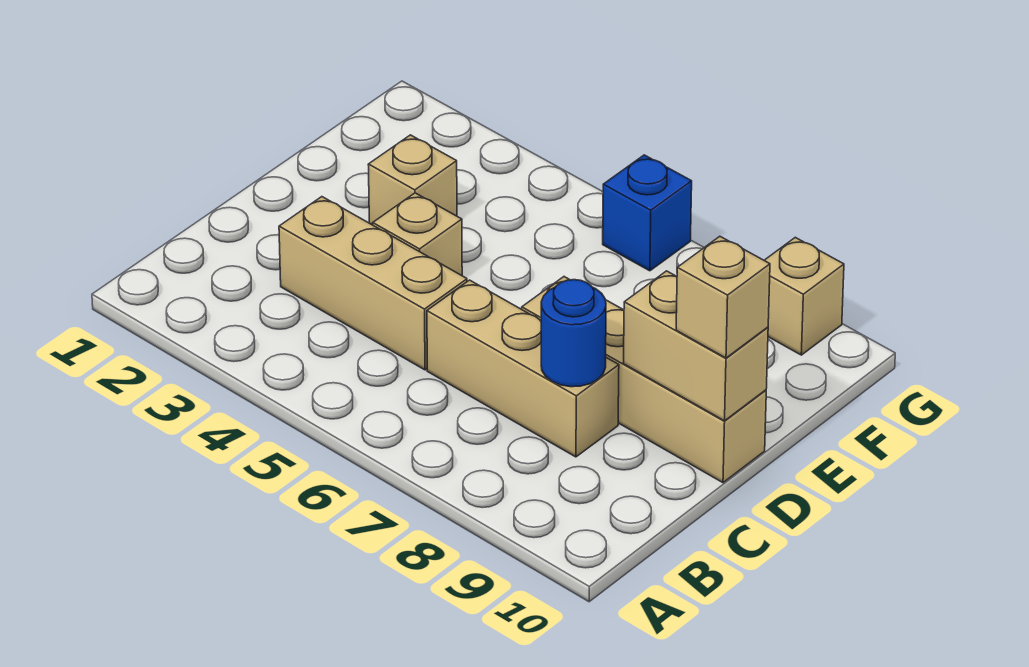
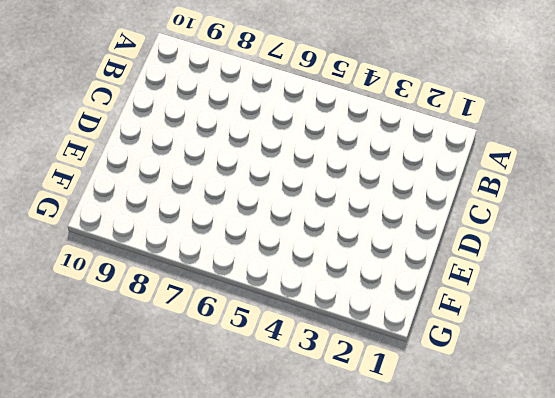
none -> tan brick C3:C5 level 1
none -> tan brick C6:C8 level 1

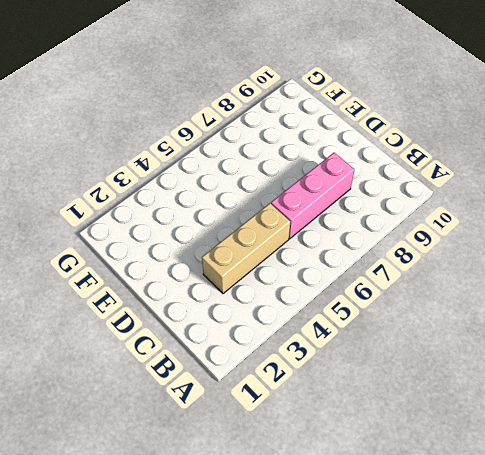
pink brick C6:C8 level 1 -> tan brick C6:C8 level 1
none -> tan brick D4 level 1
none -> tan brick D7:D10 level 1

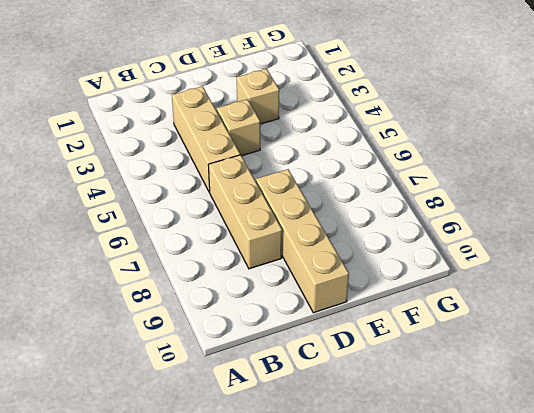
none -> blue brick G6 level 1
none -> tan brick G9 level 1

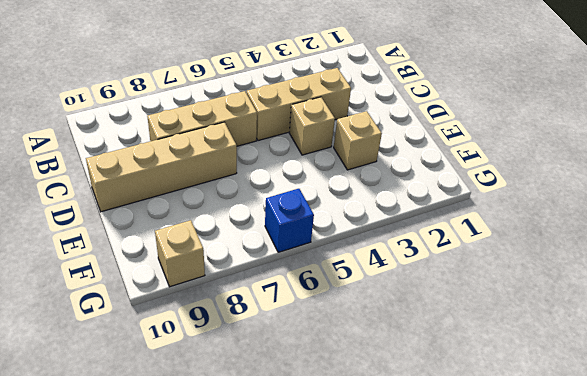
none -> blue round brick C8 level 2
none -> tan brick D9:D10 level 2

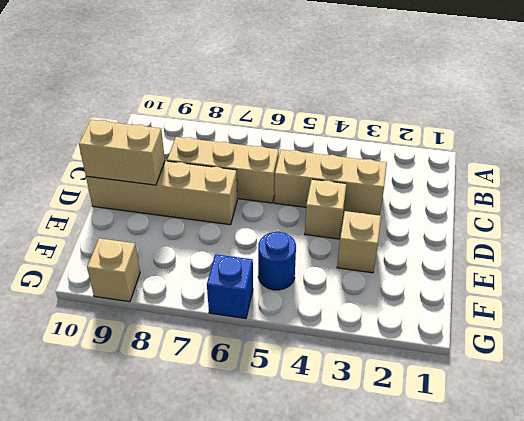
blue round brick F5 level 1 -> blue round brick C8 level 2
none -> tan brick D10 level 3

